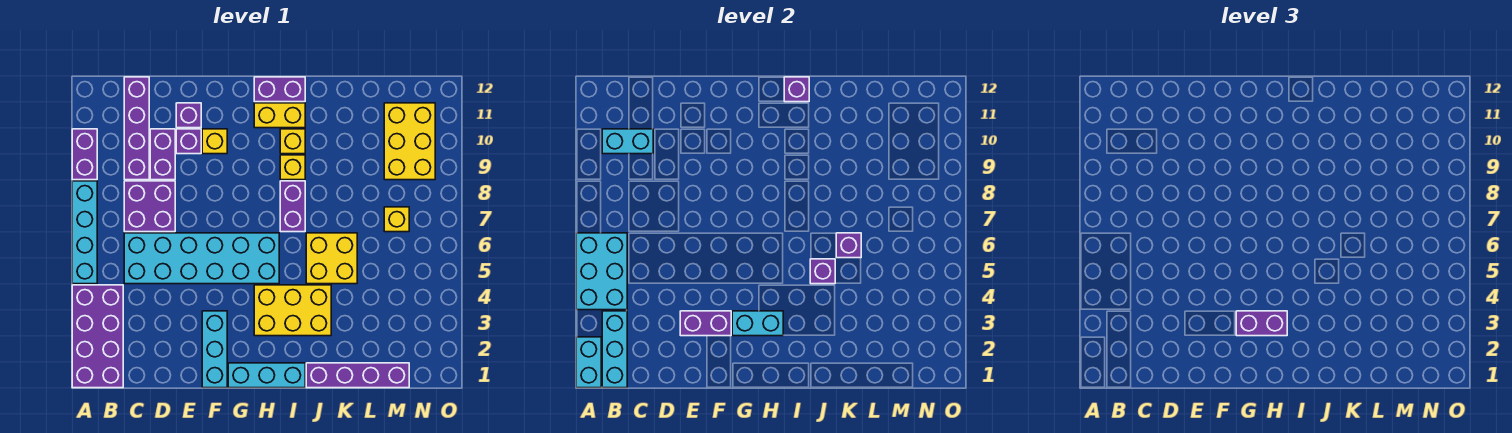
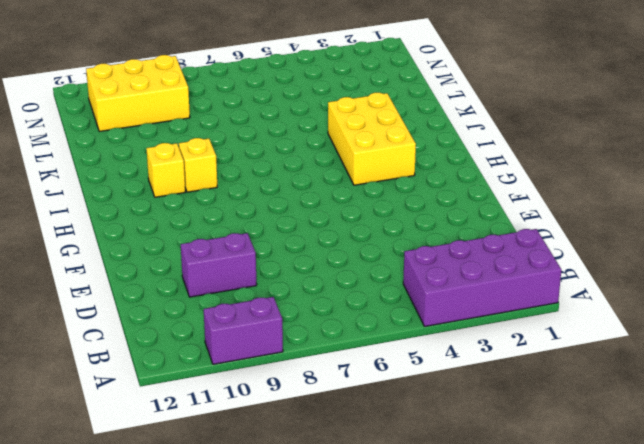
none -> cyan brick A5:A8 level 1
none -> cyan brick C5:H6 level 1
none -> purple brick C7:D8 level 1
none -> purple brick C9:C12 level 1

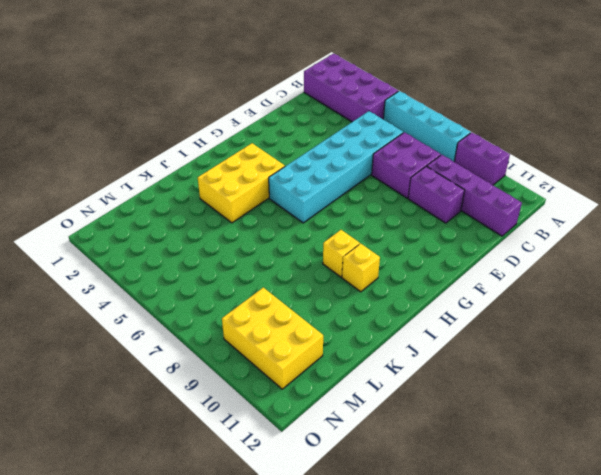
none -> purple brick E10 level 1
none -> purple brick E11 level 1
none -> cyan brick F1:F3 level 1
none -> yellow brick F10 level 1

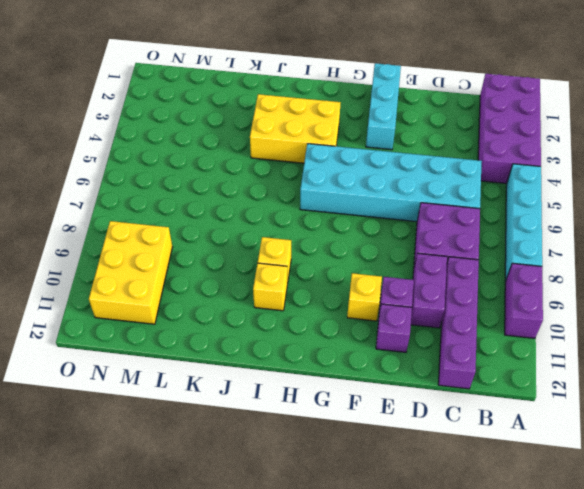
none -> cyan brick G1:I1 level 1
none -> yellow brick H11:I11 level 1
none -> purple brick H12:I12 level 1
none -> purple brick I7:I8 level 1

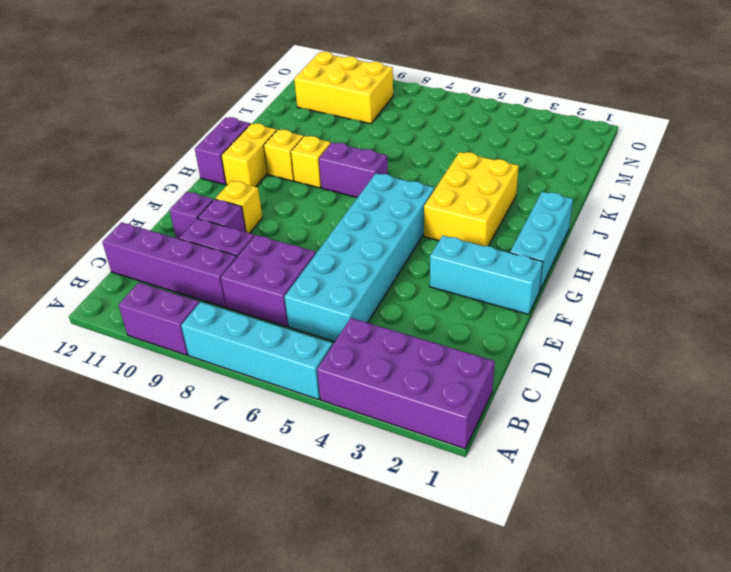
none -> purple brick J1:M1 level 1
none -> yellow brick J5:K6 level 1
none -> yellow brick M7 level 1
none -> cyan brick A1:A2 level 2

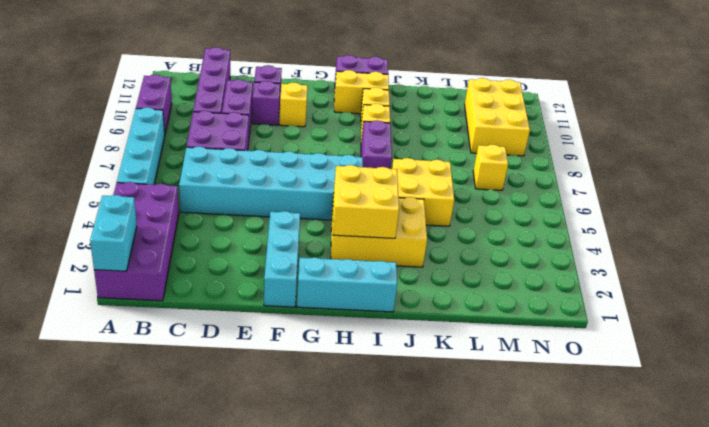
yellow brick H3:I4 level 2 -> cyan brick G3:H3 level 2
none -> purple brick J1:M1 level 1
none -> cyan brick A4:B6 level 2
none -> cyan brick B1:B3 level 2
none -> cyan brick B10:C10 level 2

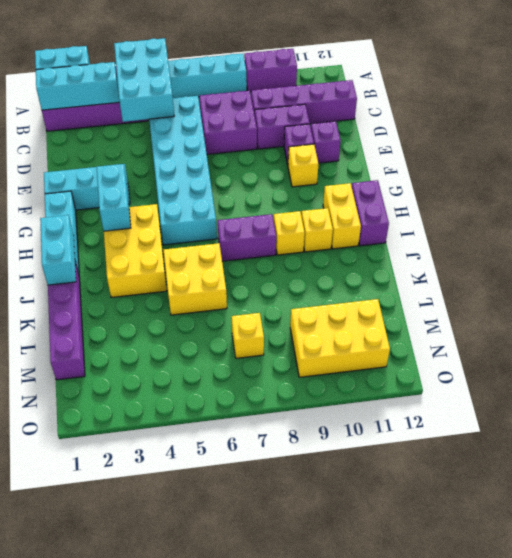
cyan brick A4:C5 level 2 -> cyan brick A4:B6 level 2
cyan brick I1:J1 level 2 -> cyan brick B10:C10 level 2
none -> purple brick E3:F3 level 2
none -> purple brick I12 level 2
none -> purple brick J5 level 2
none -> purple brick K6 level 2

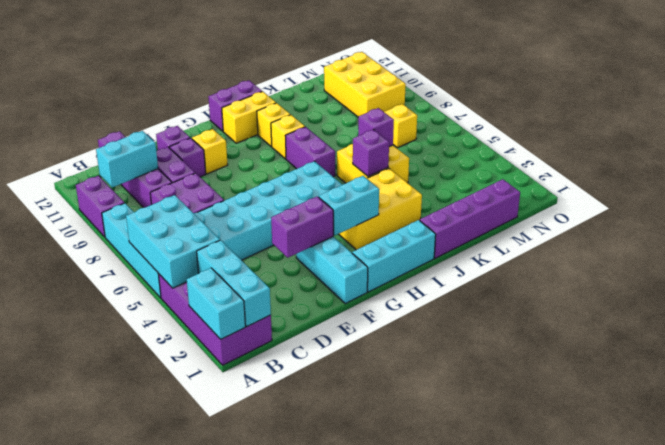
none -> purple brick I12 level 2
none -> purple brick G3:H3 level 3

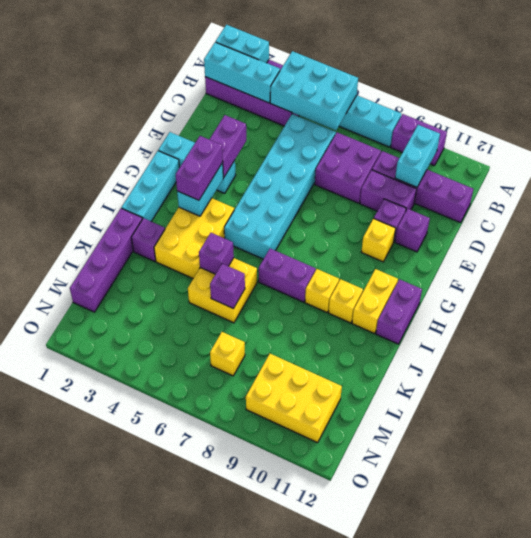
purple brick J2 level 1 -> purple brick I12 level 2

